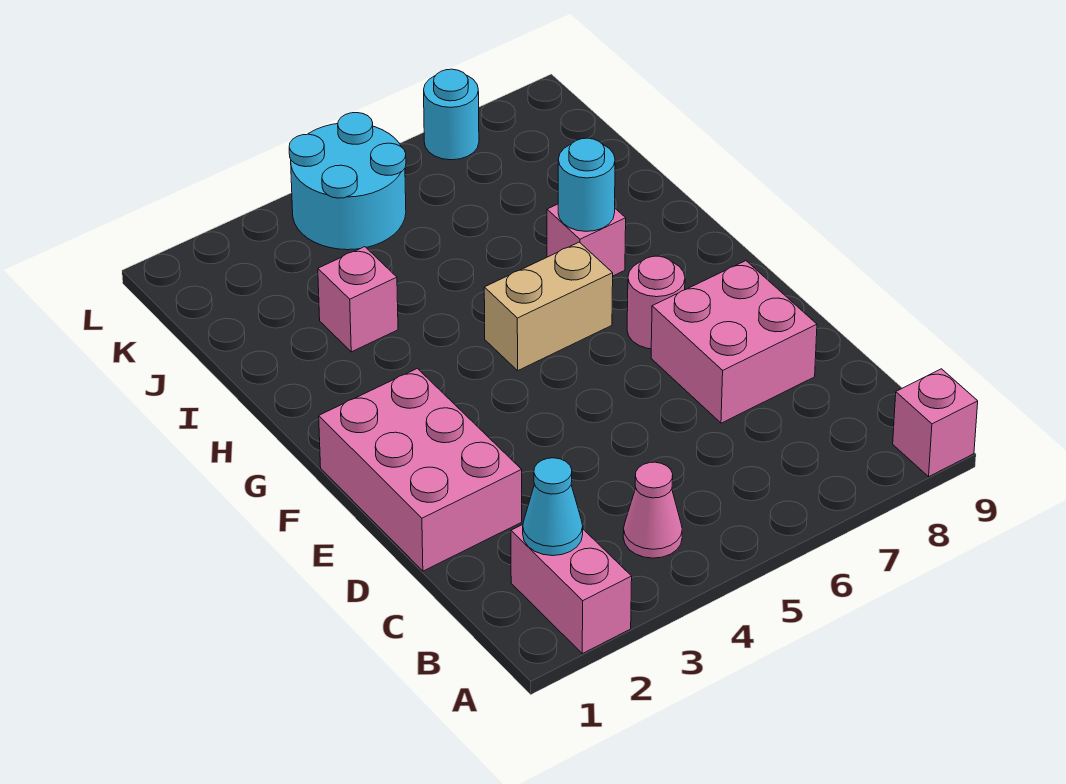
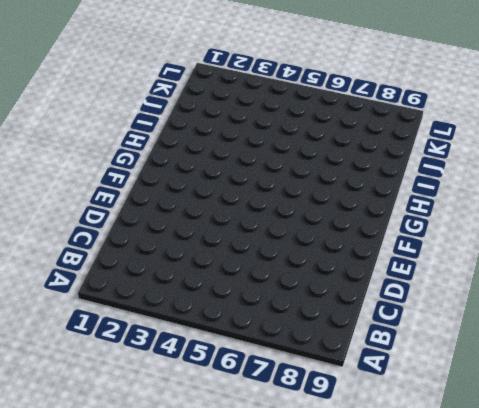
none -> pink brick A2:B2 level 1
none -> pink brick A9 level 1
none -> pink cone B4 level 1

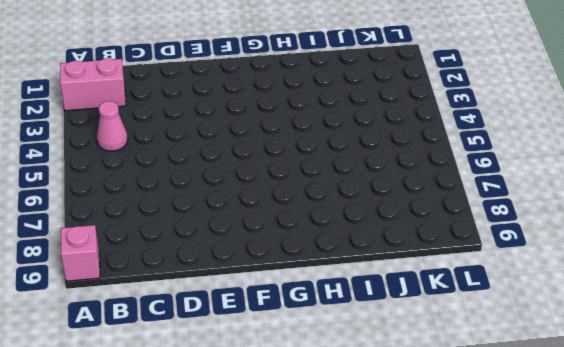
none -> pink brick D1:F2 level 1
none -> pink brick D7:E8 level 1
none -> pink round brick F7 level 1

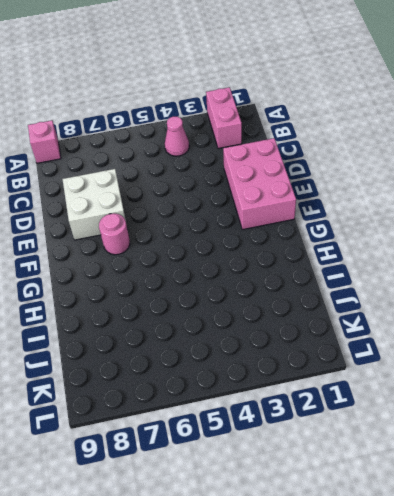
white brick D7:E8 level 1 -> pink brick D7:E8 level 1
none -> tan brick G5:G6 level 1
none -> pink brick H7 level 1
none -> pink brick I3 level 1

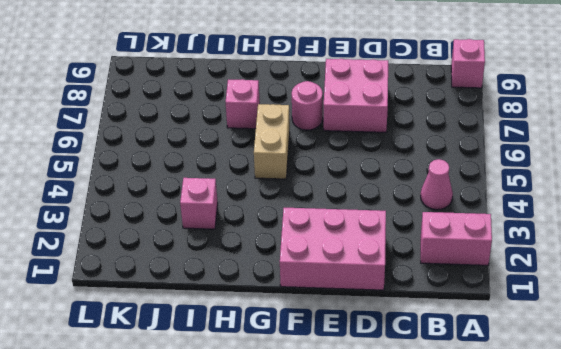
none -> cyan round brick K4:L5 level 1
none -> cyan round brick L7 level 1
none -> cyan cone B2 level 2

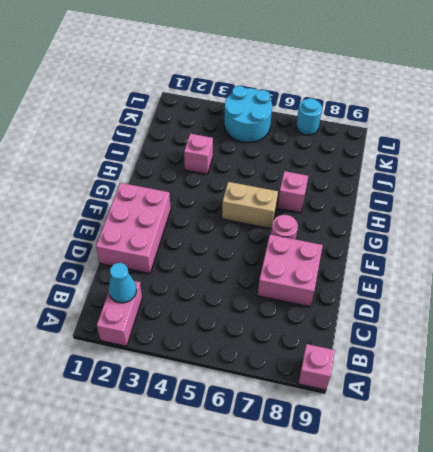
none -> pink cone B4 level 1
none -> cyan round brick H7 level 2

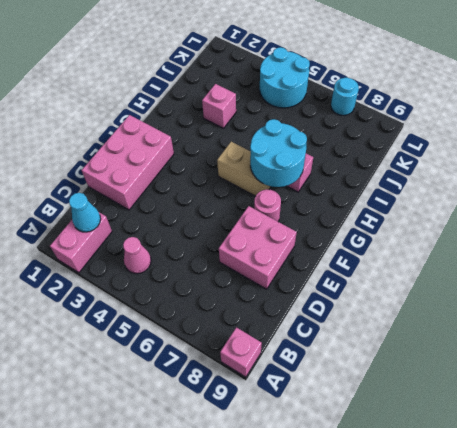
cyan round brick G6:H7 level 2 -> cyan round brick H7 level 2

